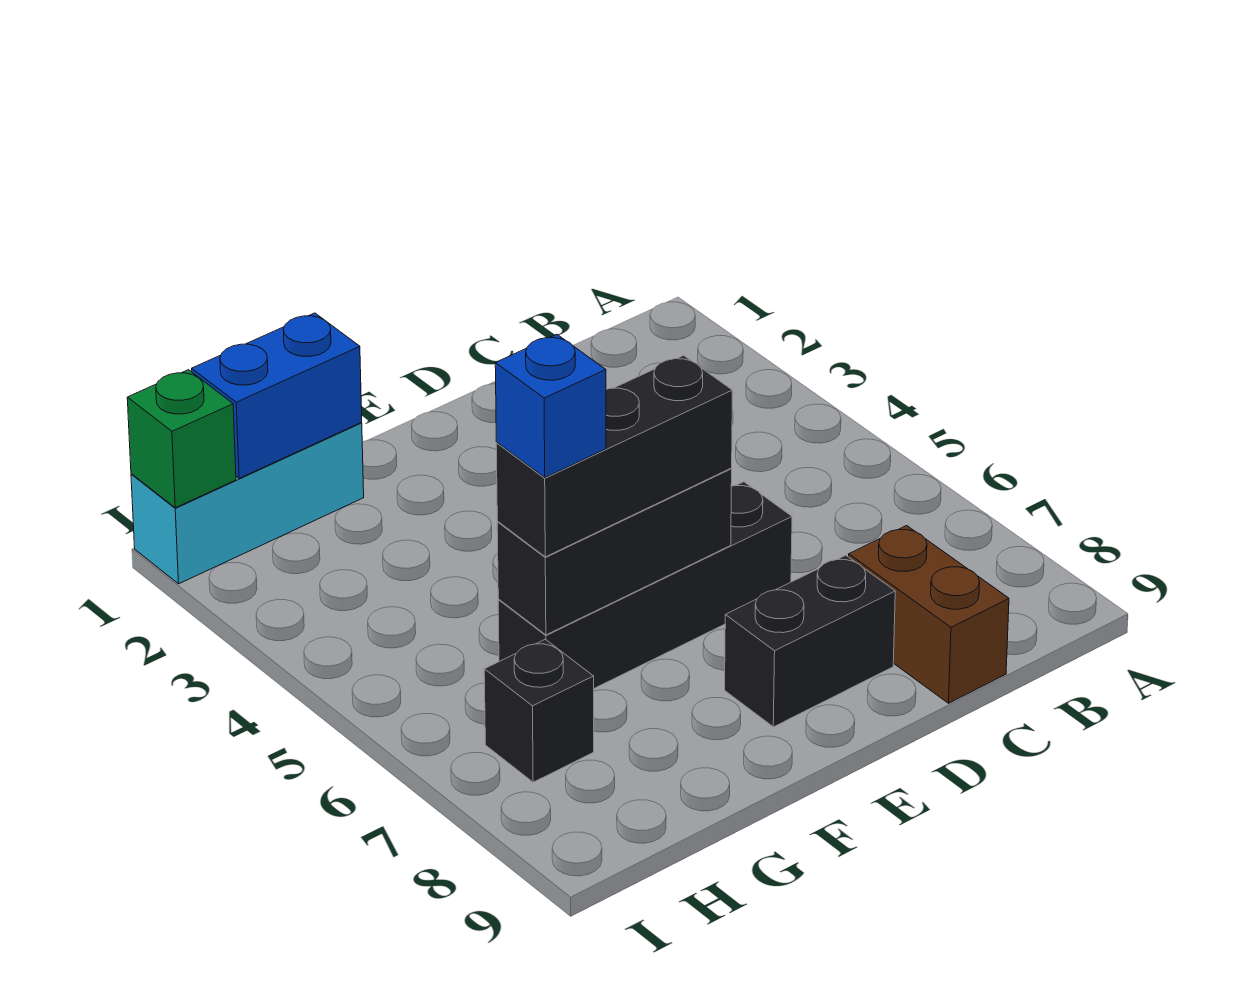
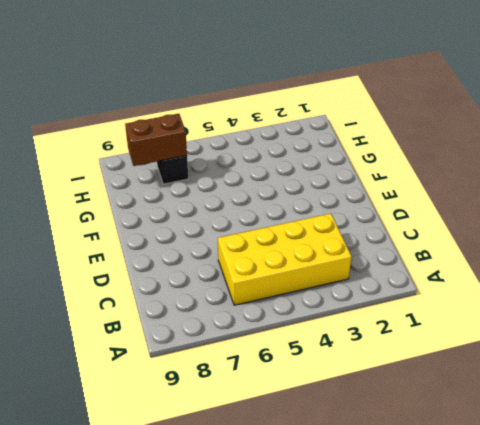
yellow brick B3:C6 level 1 -> none
brown brick H7:H8 level 2 -> brown brick C8:C9 level 1
none -> black brick D6:G6 level 1
none -> black brick D8:E8 level 1

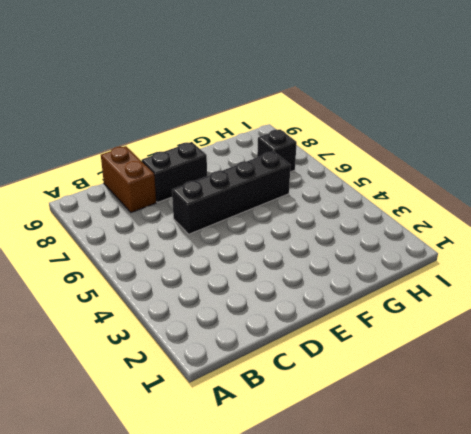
none -> cyan brick G1:I1 level 1
none -> black brick E6:G6 level 2

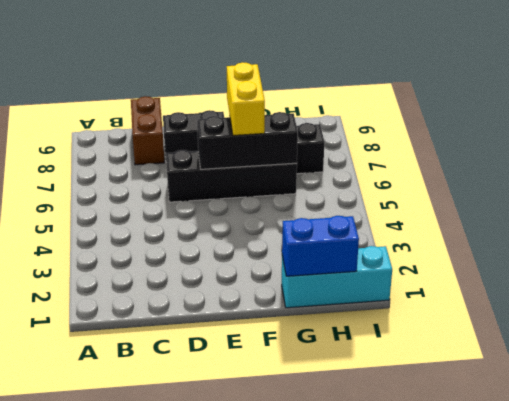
yellow brick F6:F7 level 3 -> black brick E6:G6 level 3
none -> green brick I1 level 2
none -> blue brick G6 level 4

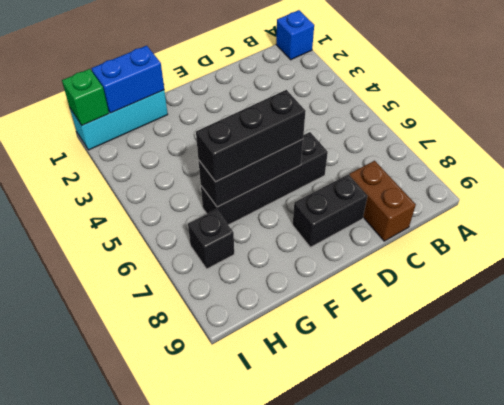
blue brick A1 level 1 -> blue brick G6 level 4

